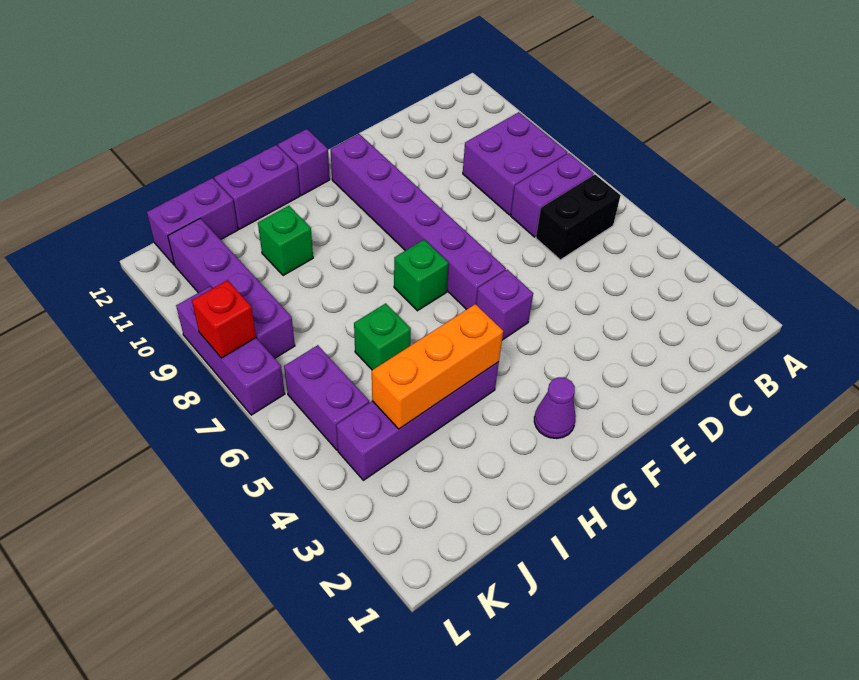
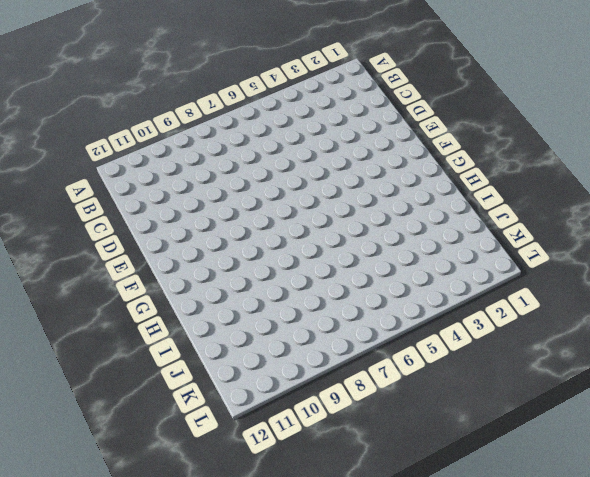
none -> black brick B6:C6 level 1
none -> purple brick B7:C7 level 1
none -> purple brick B8:C9 level 1

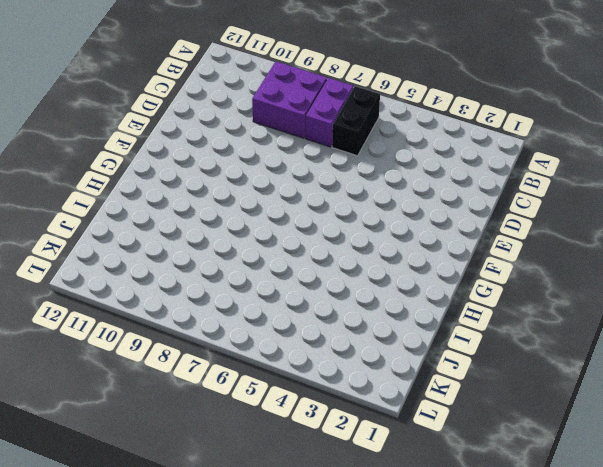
none -> purple brick F5 level 1
none -> purple brick F6:F11 level 1
none -> purple cone G2 level 1

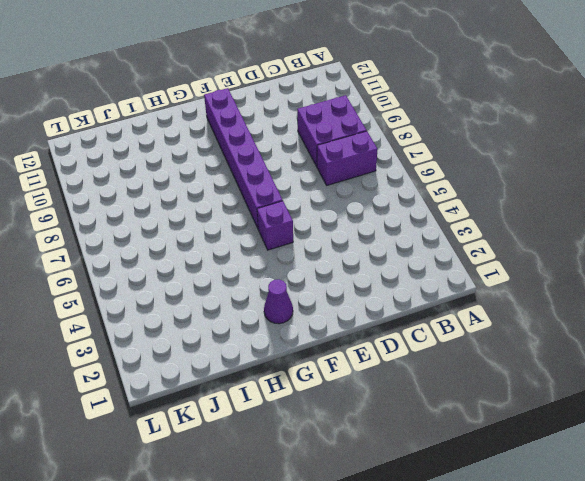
none -> black brick B6:C6 level 1
none -> green brick G7 level 1
none -> purple brick G12 level 1

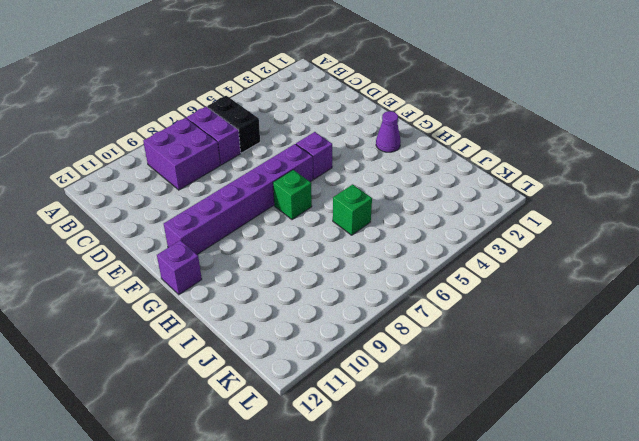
none -> purple brick H4:K4 level 1
none -> purple brick H12:I12 level 1
none -> green brick I10 level 1

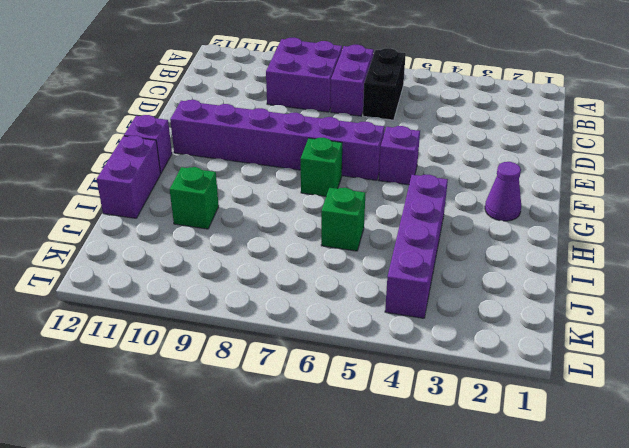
none -> purple brick J12:K12 level 1
none -> purple brick K5:K6 level 1
none -> purple brick K8:K11 level 1

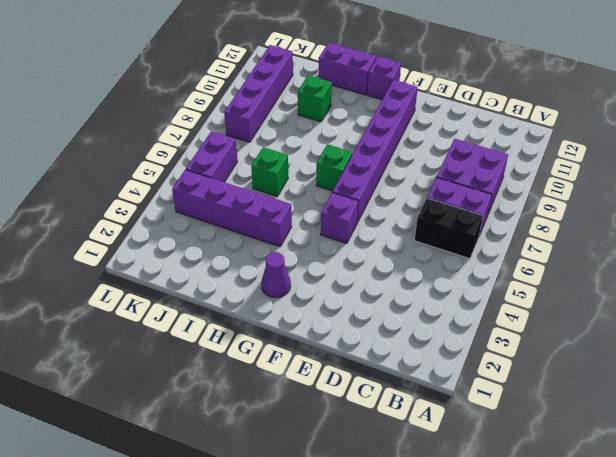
none -> purple brick J12:K12 level 1
none -> purple brick L7:L9 level 1
none -> orange brick H4:J4 level 2

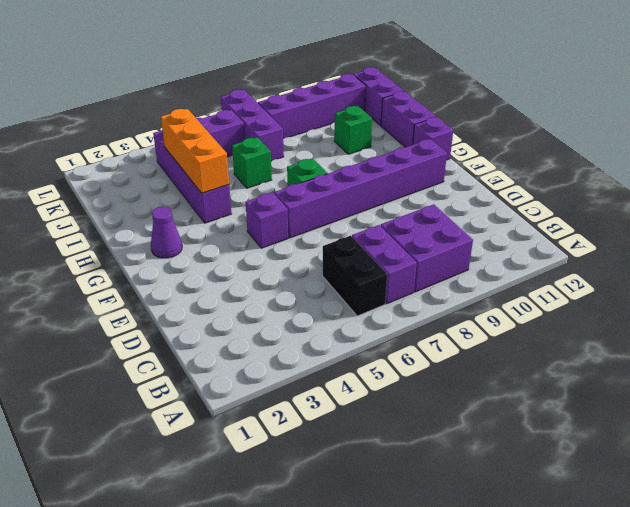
purple brick J7:L7 level 1 -> purple brick L7:L9 level 1
none -> red brick L8 level 2

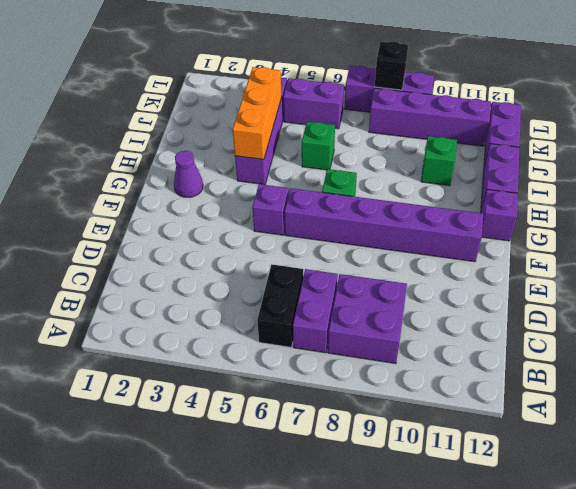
black brick L8 level 2 -> red brick L8 level 2

